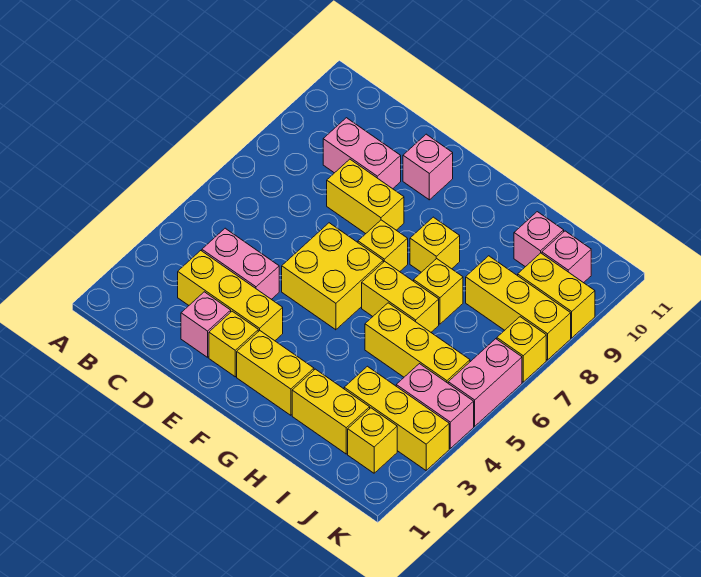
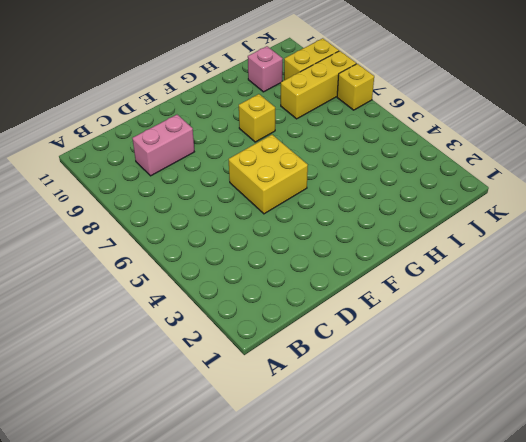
none -> yellow brick C3:E3 level 1
none -> pink brick C4:D4 level 1
none -> pink brick D2 level 1

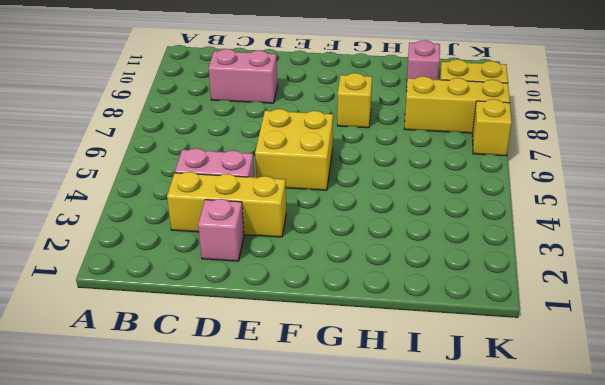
none -> yellow brick D8:E8 level 1
none -> yellow brick E2 level 1
none -> pink brick E10 level 1

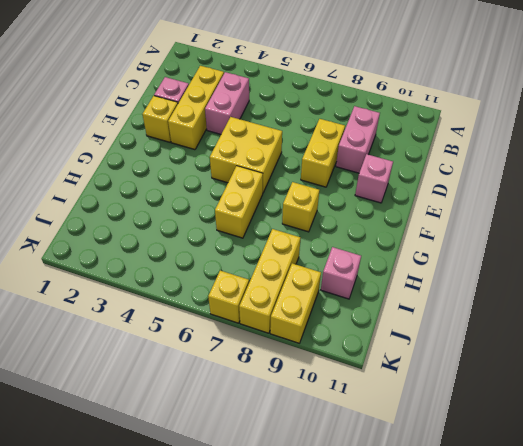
none -> yellow brick F2:G2 level 1
none -> yellow brick F7 level 1
none -> yellow brick H2:I2 level 1

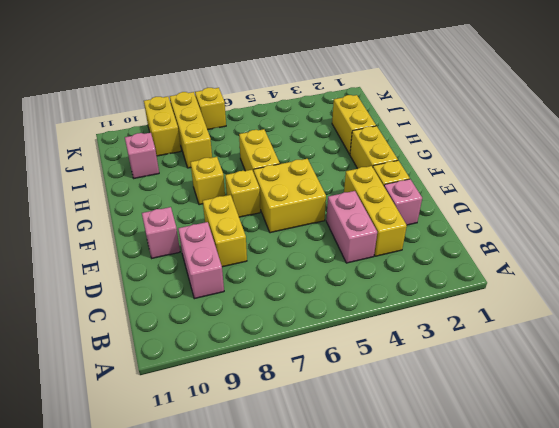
none -> yellow brick H5:J5 level 1
none -> yellow brick H7 level 1
none -> yellow brick I3:K3 level 1

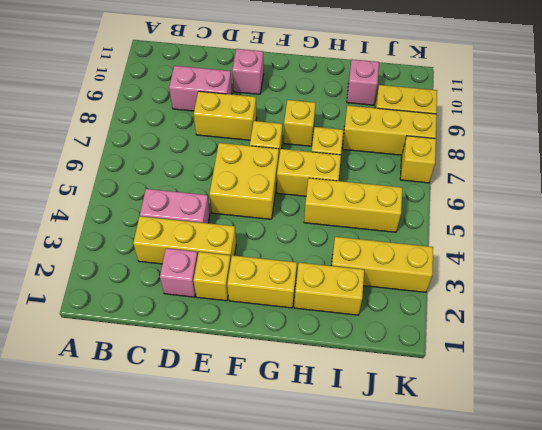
none -> yellow brick J2 level 1
none -> pink brick J4:K4 level 1
none -> pink brick J10 level 1

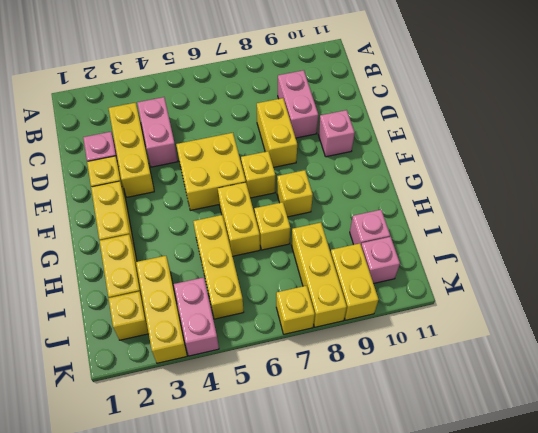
none -> pink brick K5:K6 level 1

